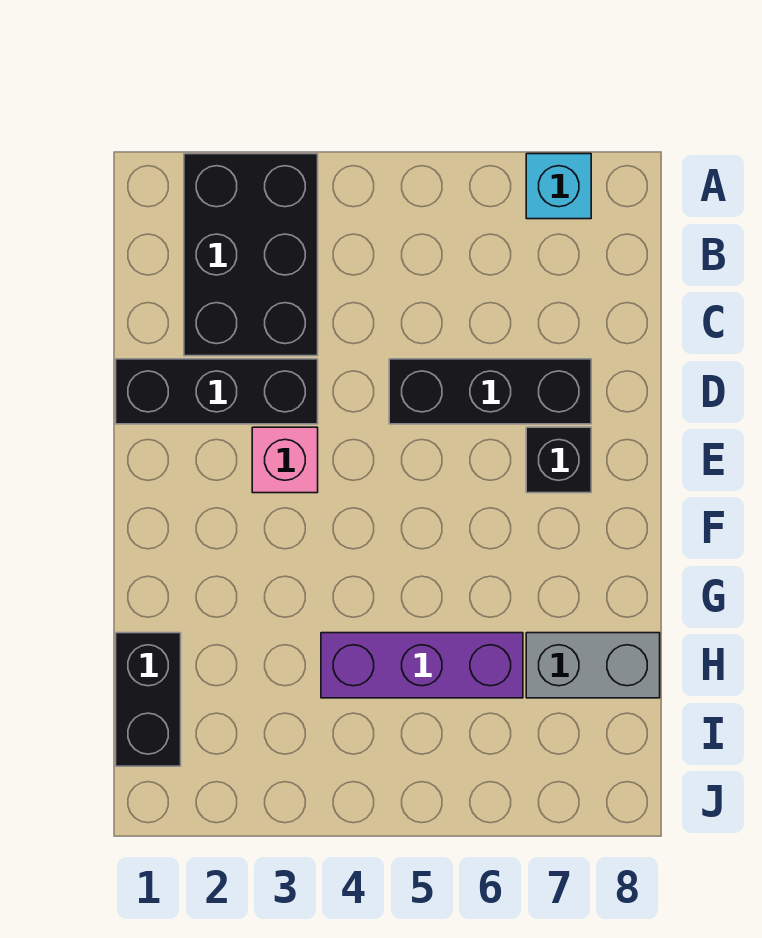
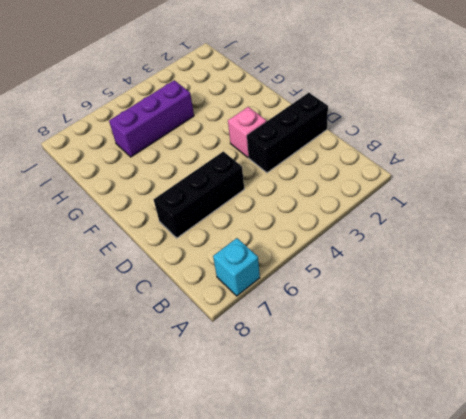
none -> black brick A2:C3 level 1
none -> black brick E7 level 1

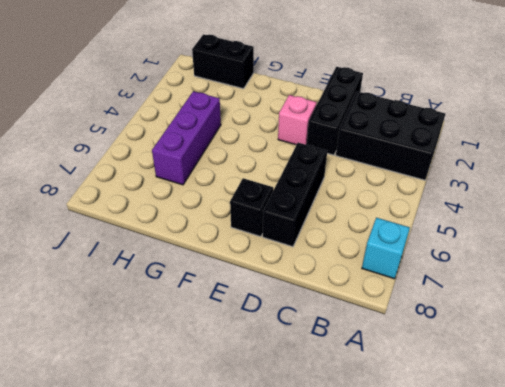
none -> grey brick H7:H8 level 1

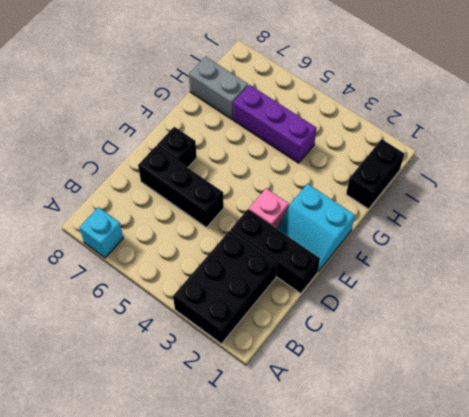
cyan slope E1:F2 level 1 top F -> none

